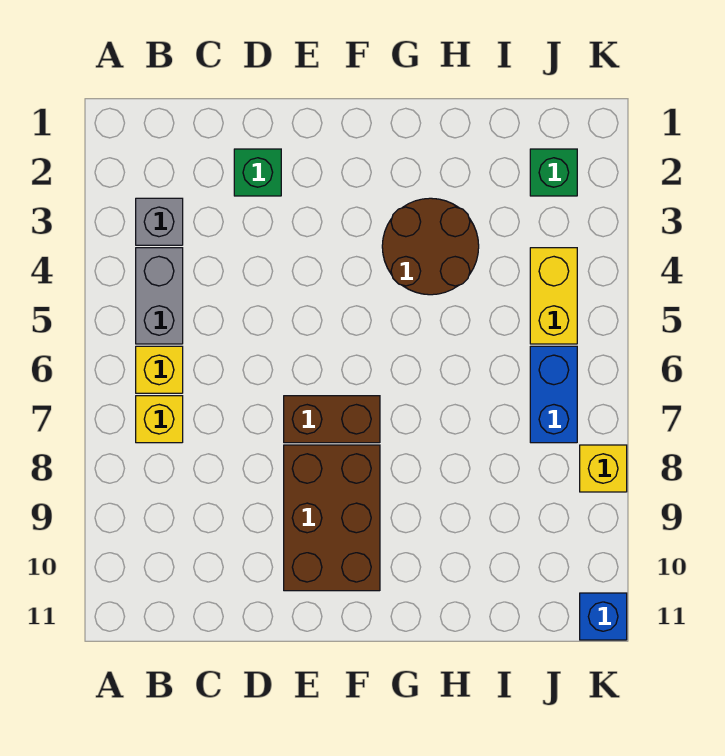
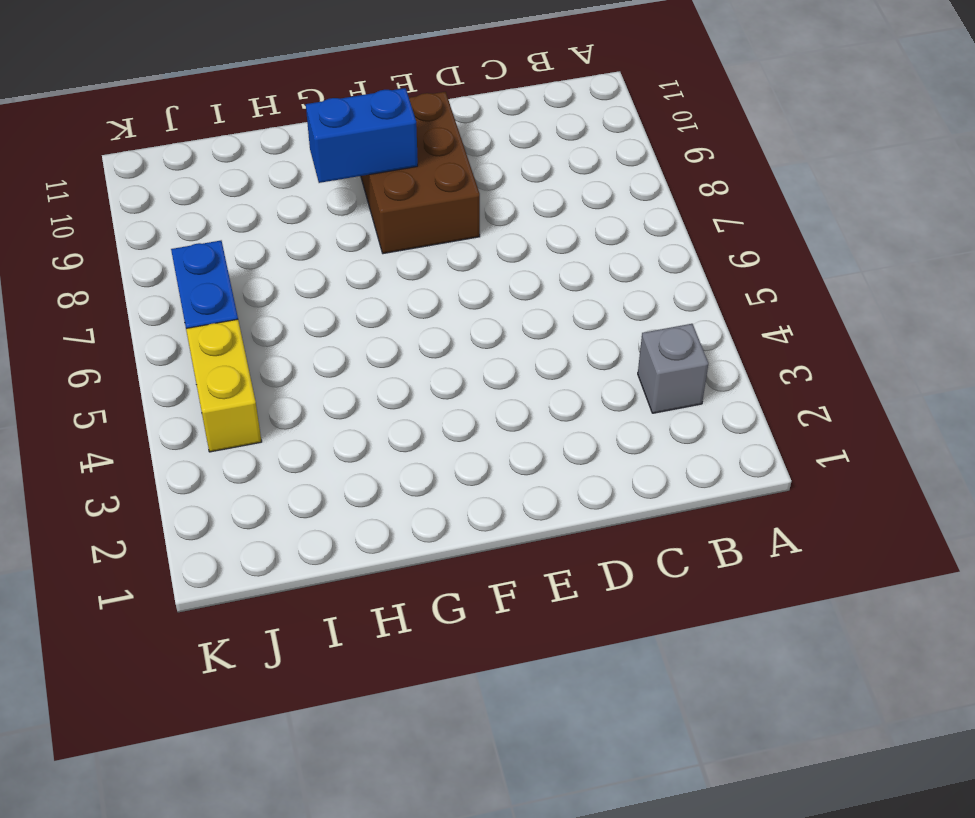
blue brick F9:G9 level 2 -> none
none -> grey brick B4:B5 level 1
none -> yellow brick B6 level 1
none -> yellow brick B7 level 1

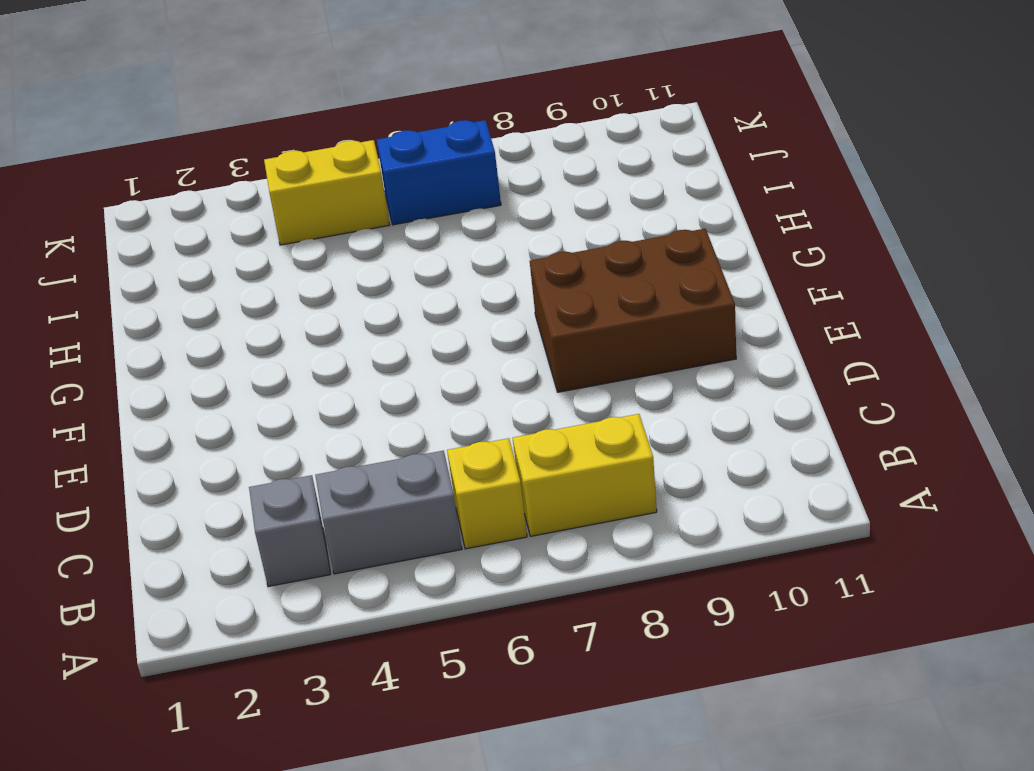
yellow brick B7:B8 level 1 -> yellow brick B7 level 1
none -> green brick D2 level 1
none -> brown brick E7:F7 level 1
none -> brown round brick G3:H4 level 1

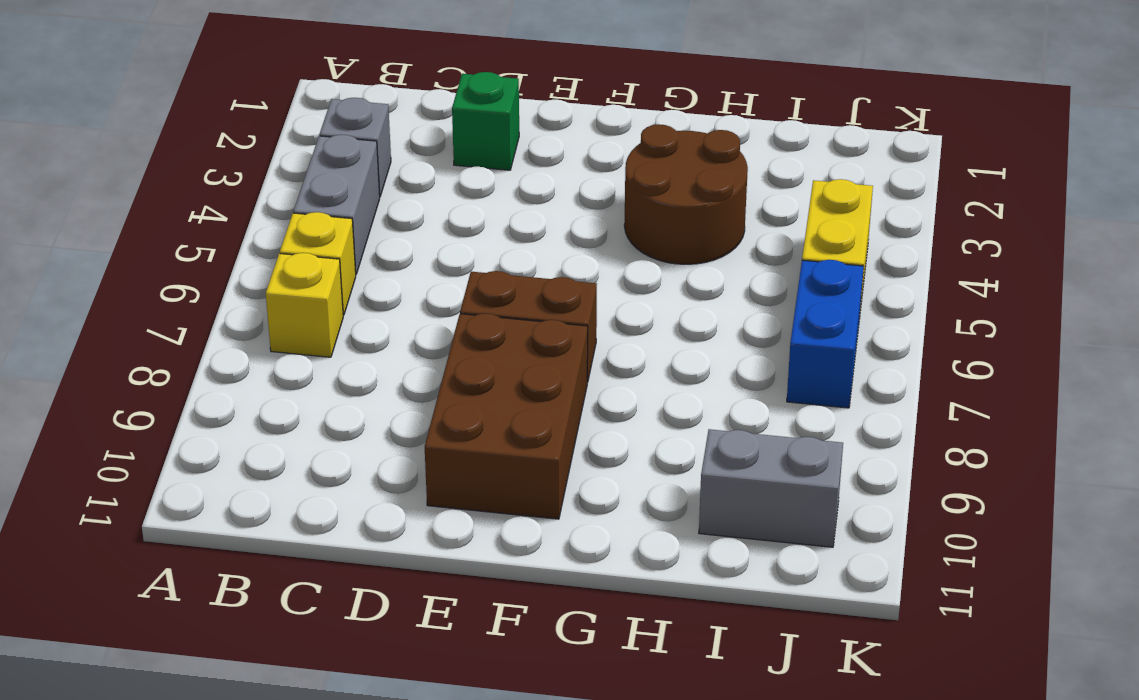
grey brick I10:J10 level 1 -> none
none -> green brick J2 level 1
none -> yellow brick K8 level 1
none -> blue brick K11 level 1

